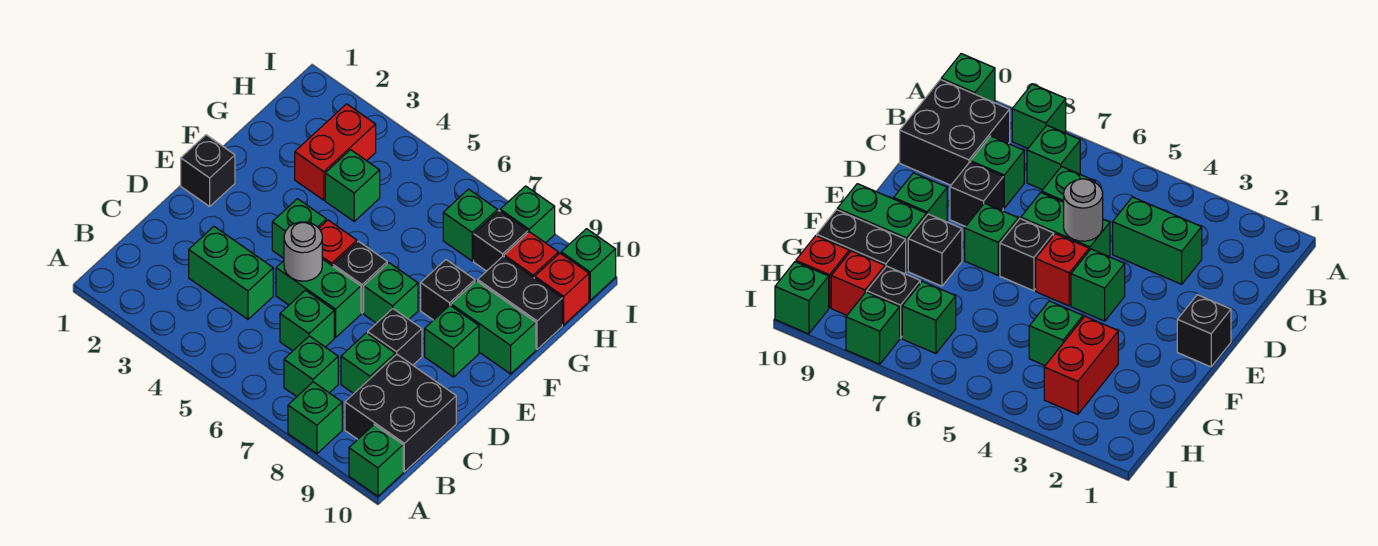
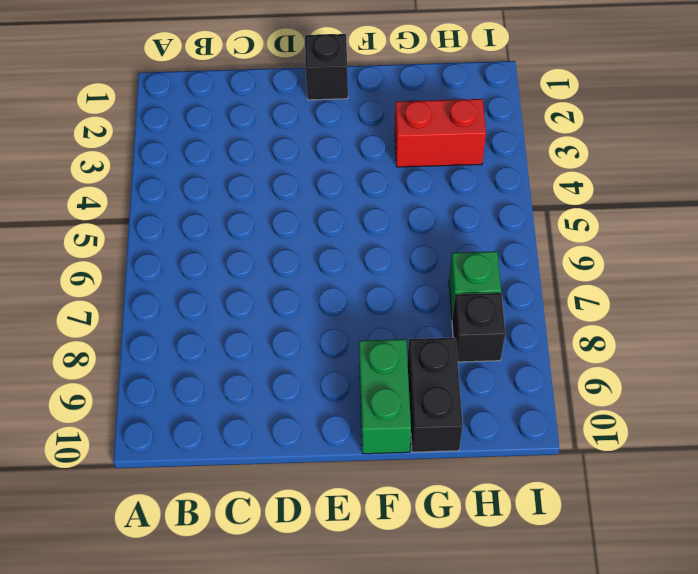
none -> green brick A8 level 1
none -> green brick A10 level 1
none -> green brick B7 level 1

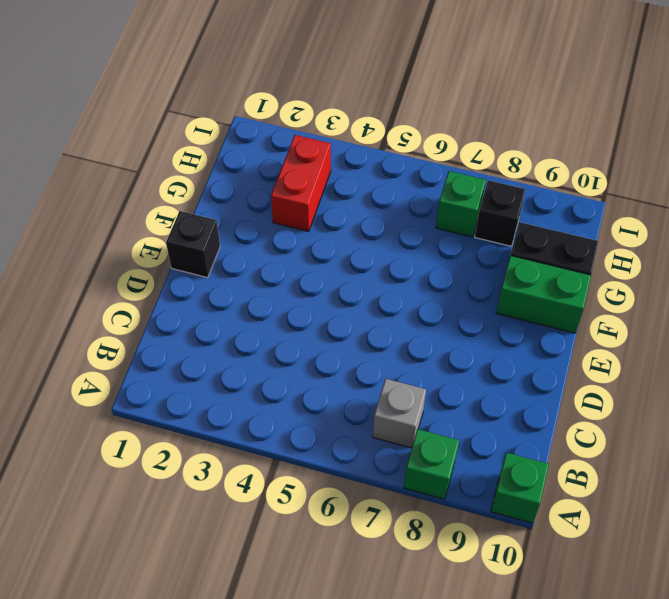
grey brick B7 level 1 -> green brick B7 level 1
none -> black brick B9:C10 level 1
none -> green brick C3:C4 level 1
none -> green brick C6 level 1

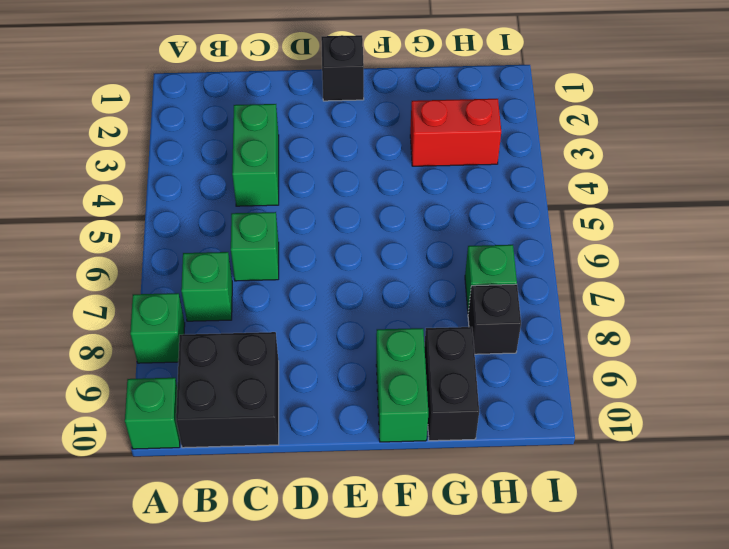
none -> green brick C8 level 1
none -> green brick D5:D6 level 1
none -> black brick D8 level 1

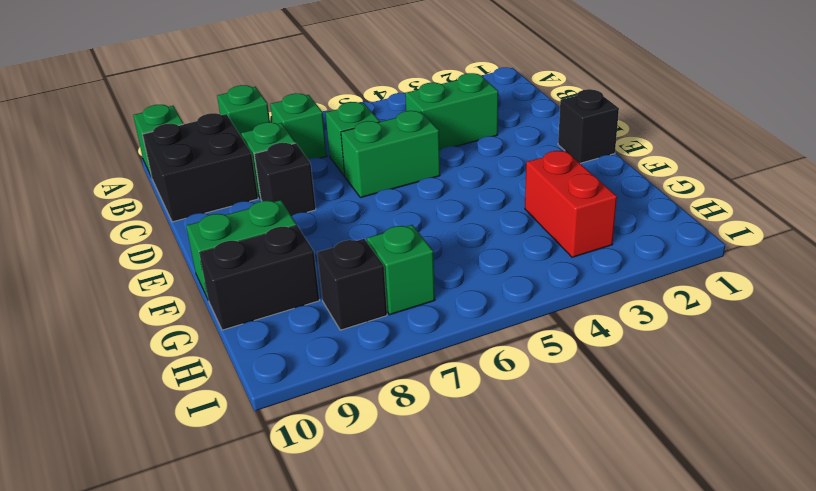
none -> green brick E4 level 1
none -> red brick E5 level 1
none -> black brick E6 level 1

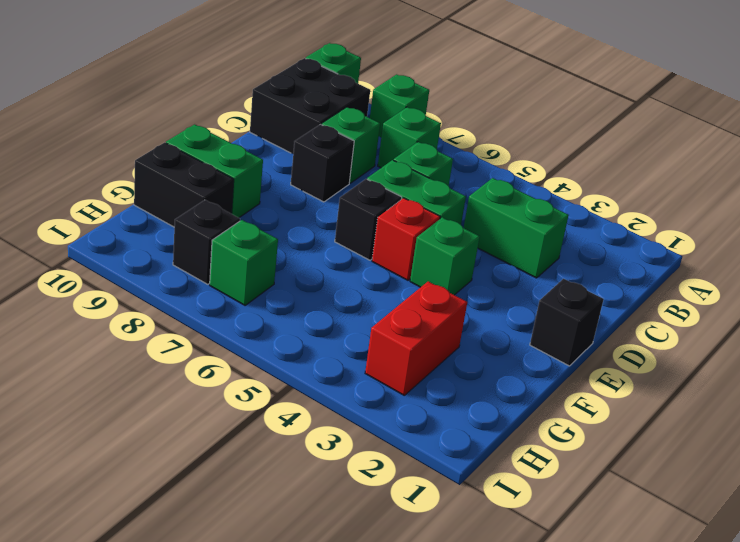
none -> green brick E7 level 1
none -> green brick E9 level 1
none -> black brick F8 level 1

